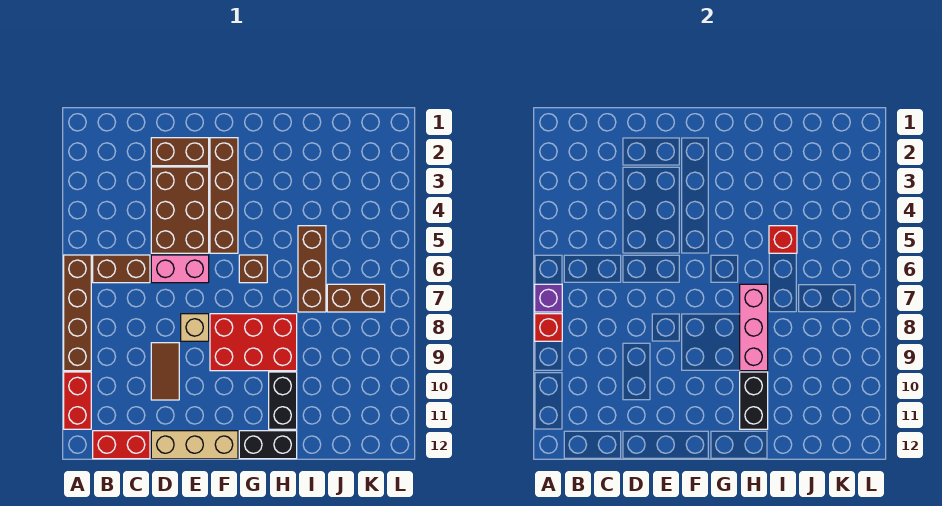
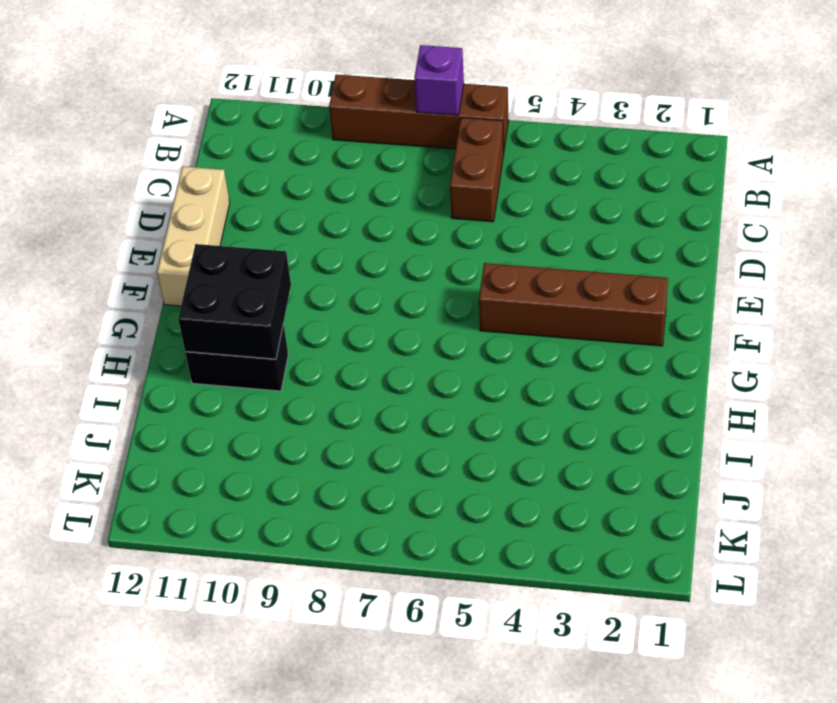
black brick G10:H11 level 2 -> black brick H10:H11 level 2
none -> red brick A10:A11 level 1
none -> red brick B12:C12 level 1
none -> brown brick D2:E2 level 1

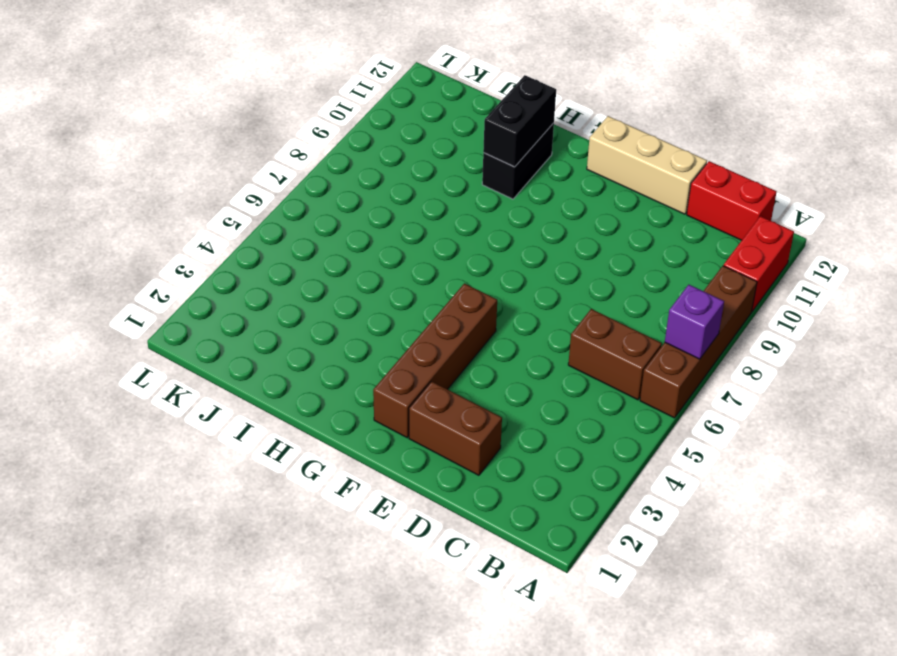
none -> brown brick D3:E5 level 1
none -> pink brick D6:E6 level 1
none -> brown tile D9:D10 level 1

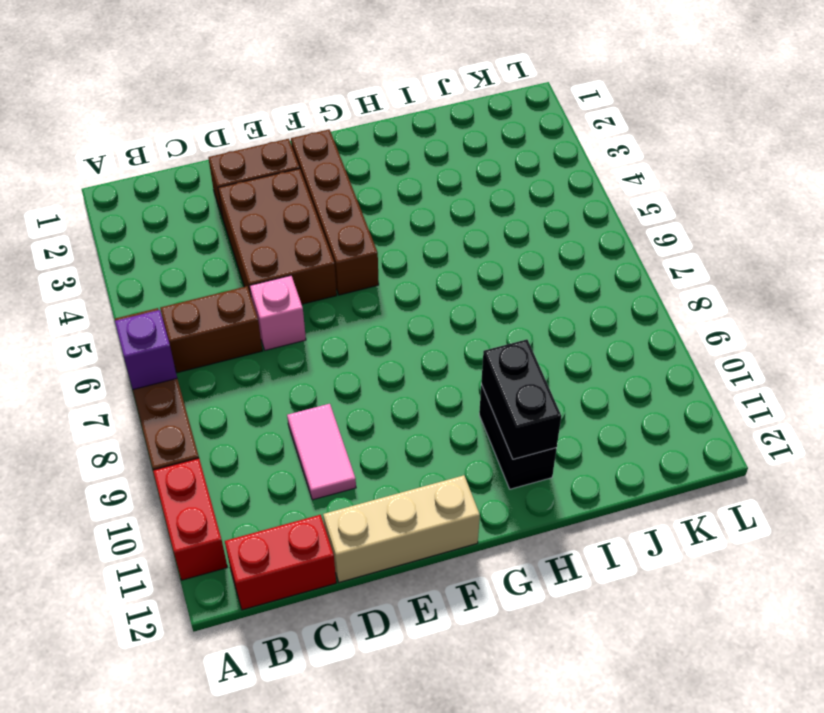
pink brick D6 level 1 -> pink brick D6:E6 level 1
pink tile D9:D10 level 1 -> brown tile D9:D10 level 1
none -> tan brick E8 level 1
none -> red brick F8:H9 level 1
none -> brown brick G6 level 1

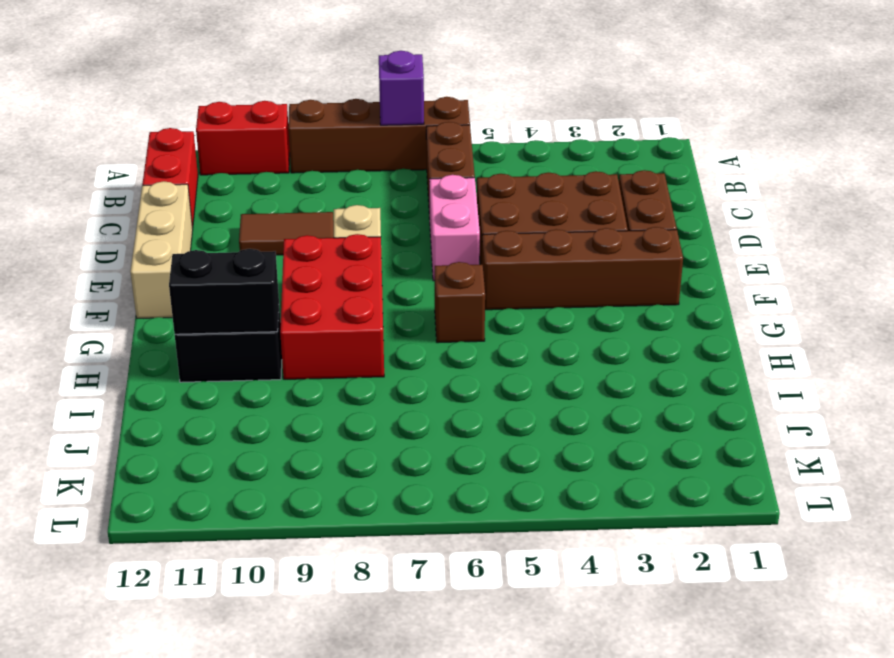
none -> black brick G12:H12 level 1
none -> brown brick I5:I7 level 1
none -> brown brick J7:K7 level 1

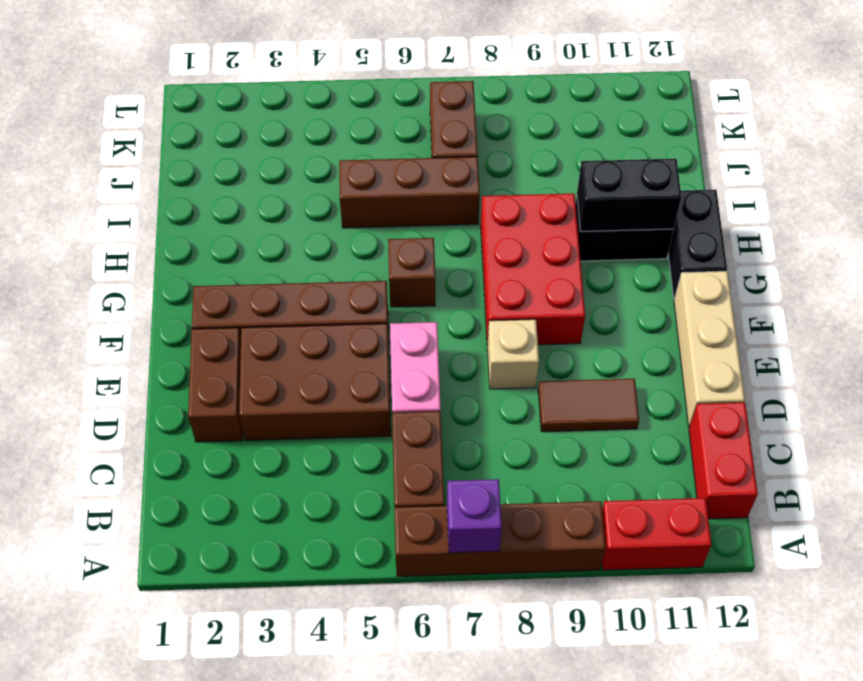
none -> red brick A8 level 2
none -> pink brick H7:H9 level 2
none -> red brick I5 level 2

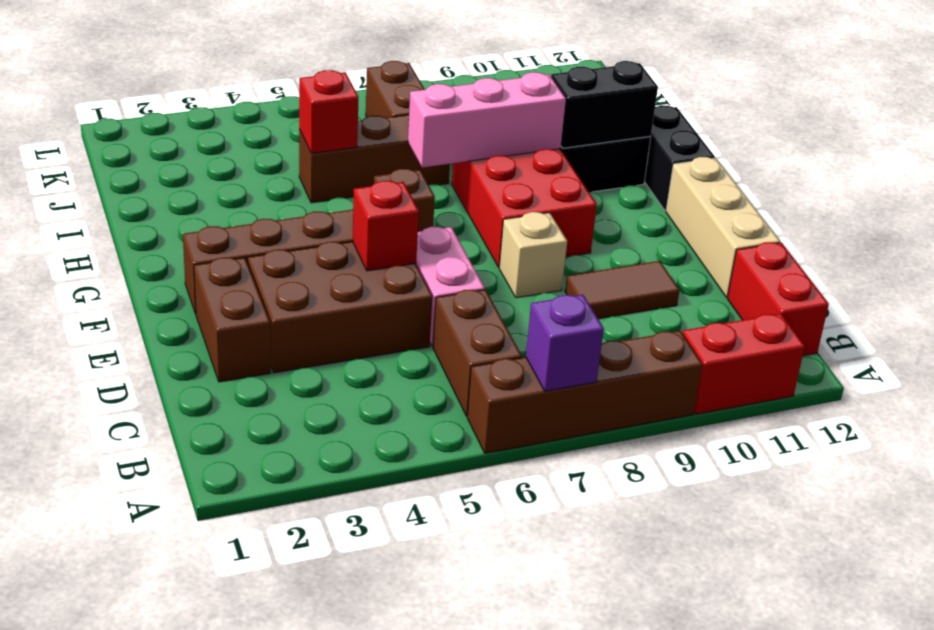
red brick E5 level 2 -> red brick A8 level 2

